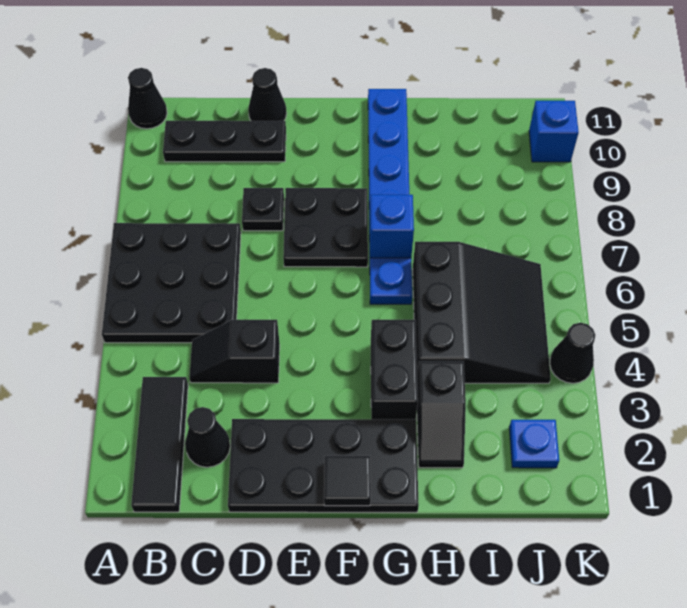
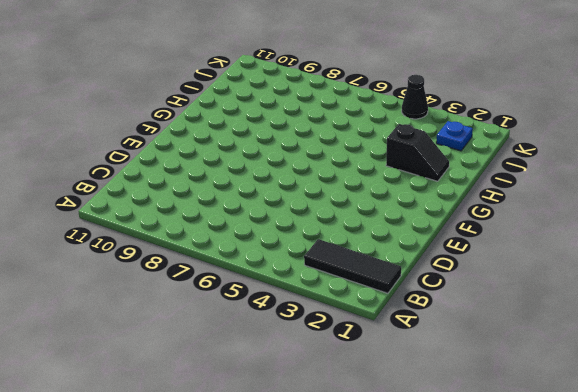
none -> black plate A5:C7 level 1
none -> black cone A11 level 1
none -> black plate B10:D10 level 1

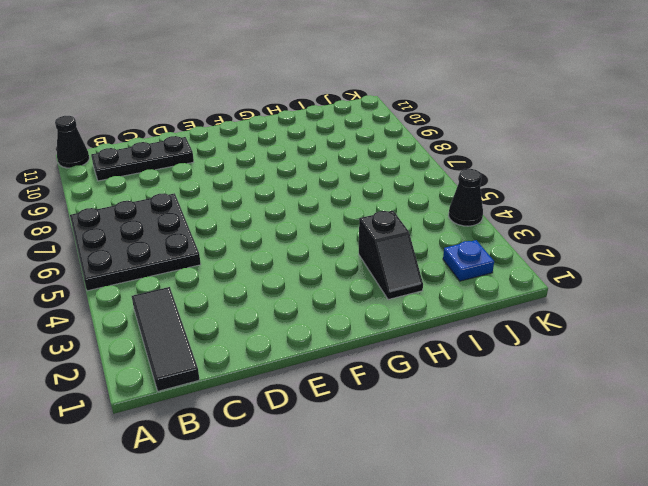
none -> black cone C2 level 1
none -> black slope C4:D4 level 1 top D
none -> black plate D1:G2 level 1

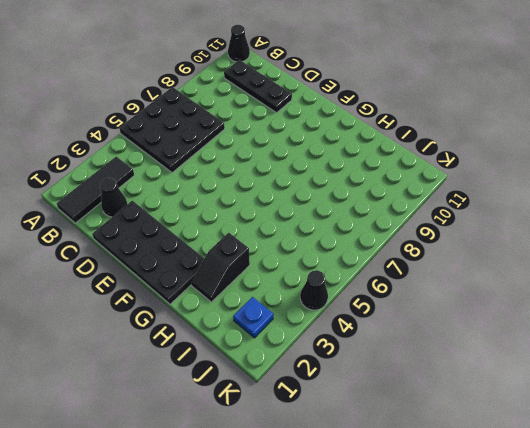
none -> black slope C4:D4 level 1 top D
none -> black plate D8 level 1
none -> black cone D11 level 1

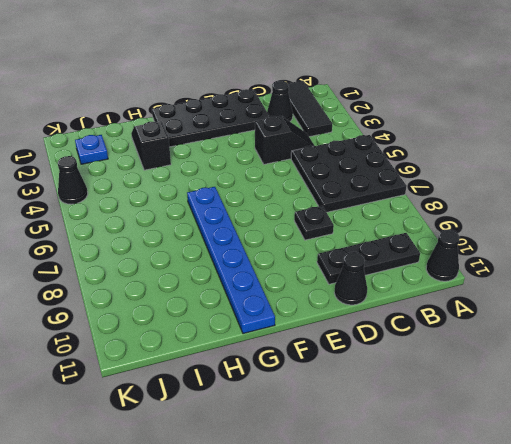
none -> black plate E7:F8 level 1
none -> black brick G3:G4 level 1
none -> black slope H4:J6 level 1 top H

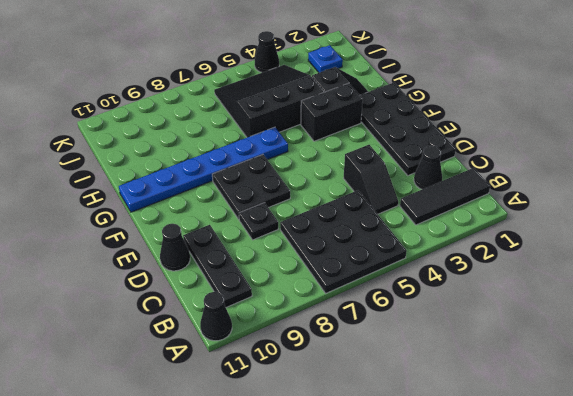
none -> blue brick K10 level 1
none -> black tile F1 level 2
none -> blue brick G7 level 2

